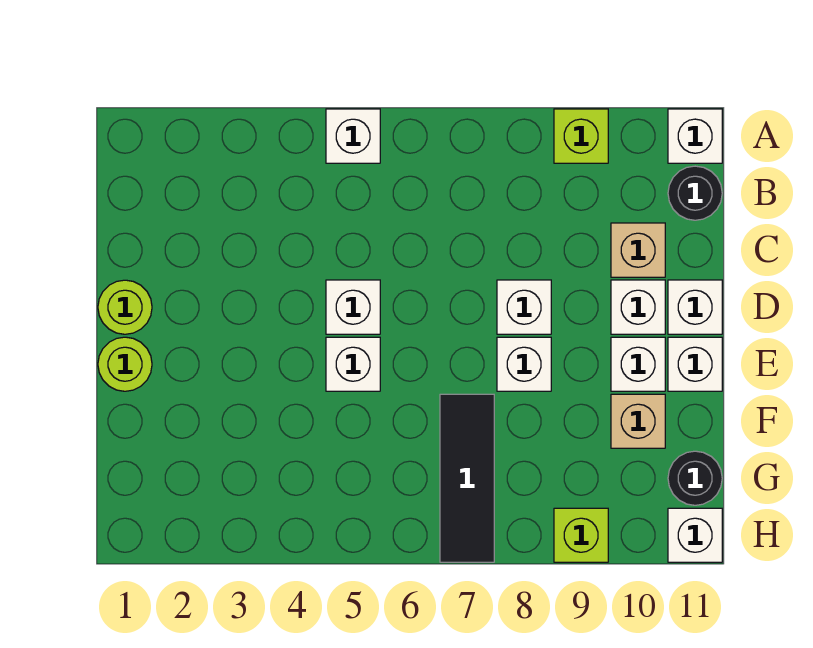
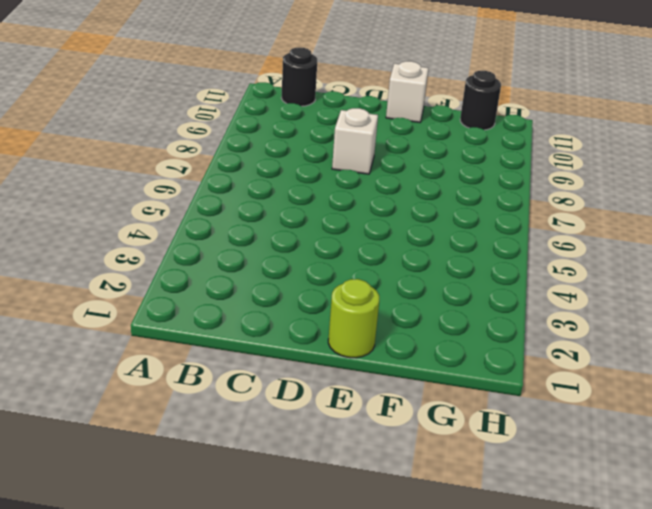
none -> white brick A5 level 1
none -> lime brick A9 level 1
none -> white brick A11 level 1

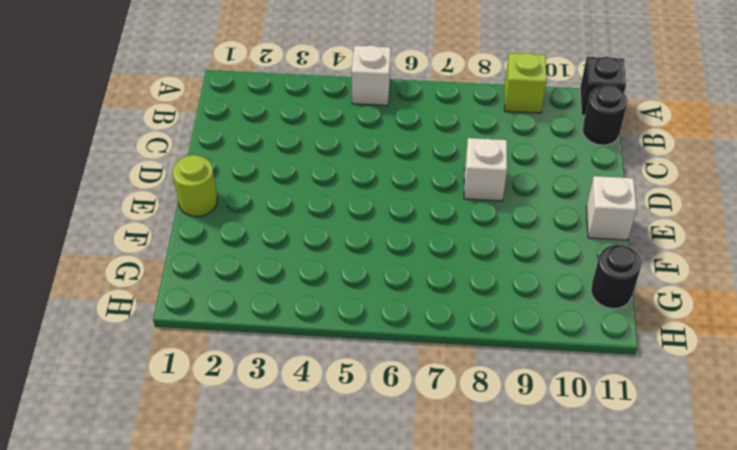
black brick A11 level 1 -> white brick A11 level 1
none -> tan brick C10 level 1
none -> lime round brick D1 level 1
none -> white brick D5 level 1

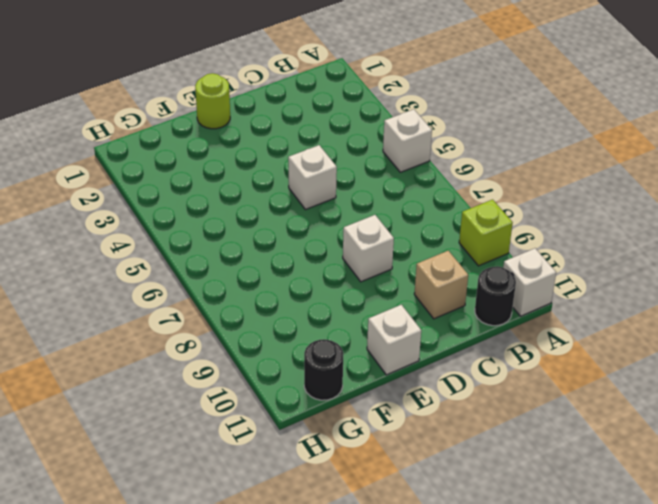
none -> lime round brick D1 level 1
none -> white brick D10 level 1
none -> white brick D11 level 1

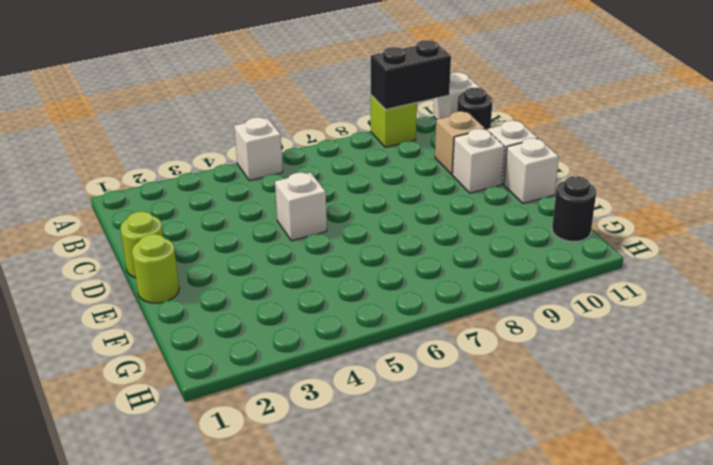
black brick A9:A10 level 2 -> none
none -> white brick D8 level 1
none -> white brick E5 level 1
none -> white brick E8 level 1

